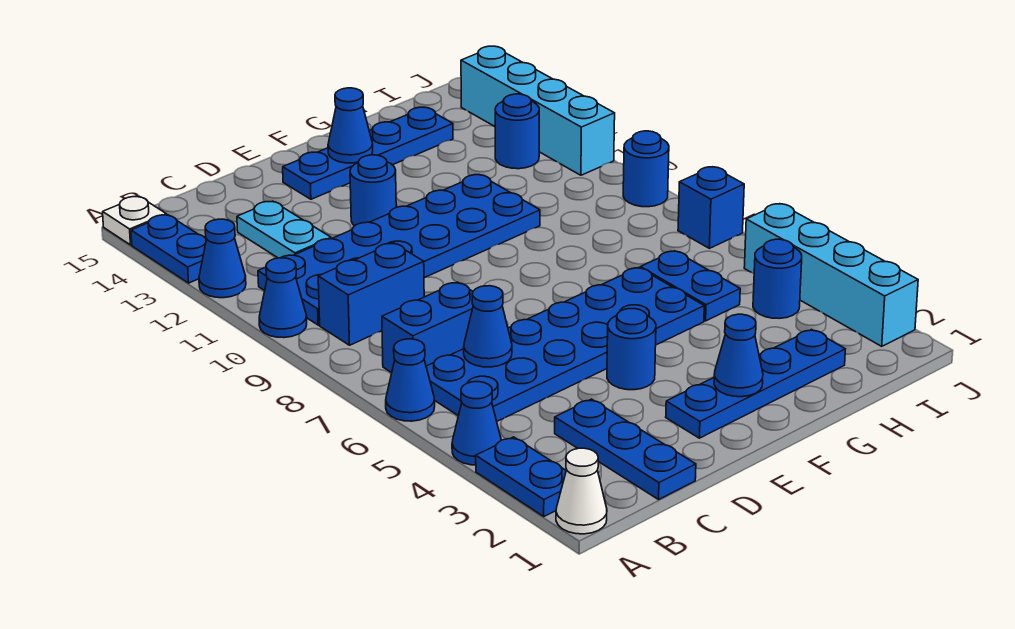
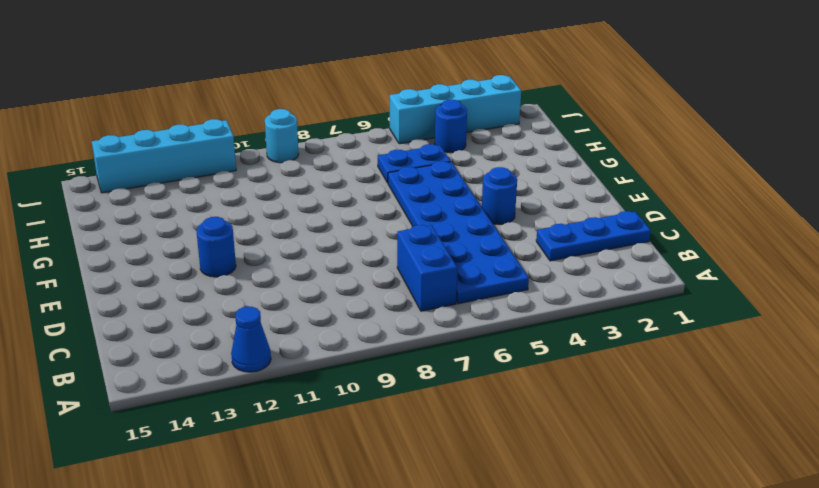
cyan round brick J9 level 1 -> blue round brick J9 level 1
none -> white cone A1 level 1
none -> blue plate A2:A3 level 1
none -> blue cone A4 level 1

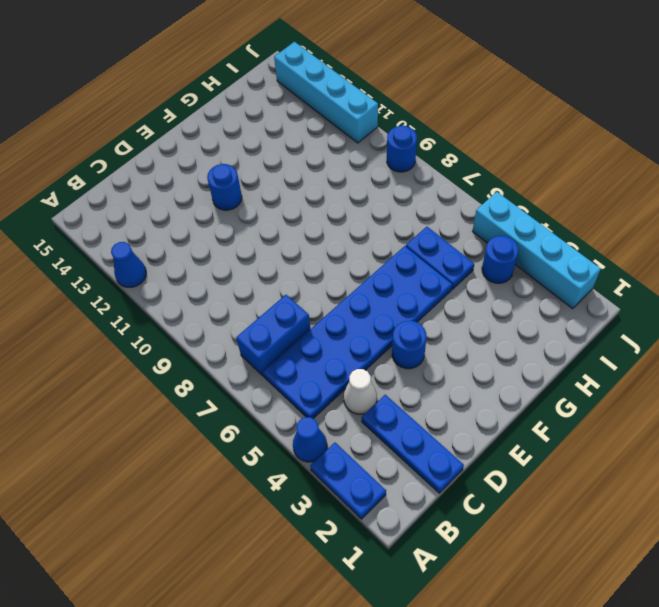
white cone C4 level 1 -> white cone A1 level 1
none -> blue cone A6 level 1
none -> blue cone A10 level 1
none -> blue plate A13:A14 level 1

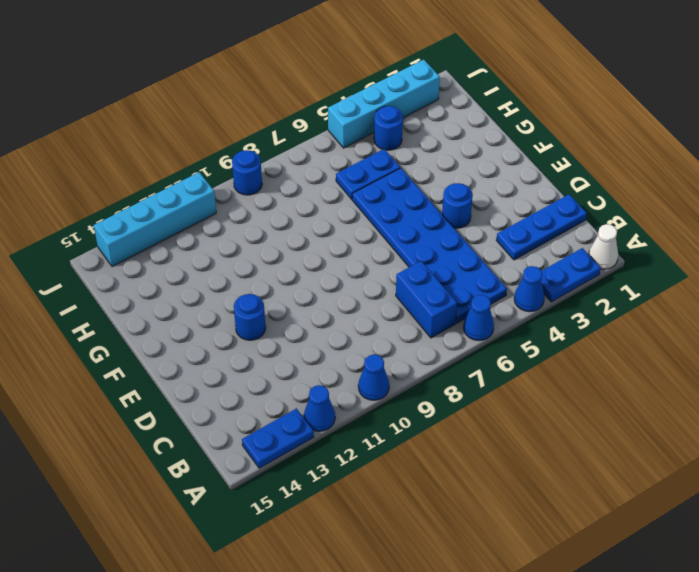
none -> white plate A15 level 1
none -> blue brick B9:C9 level 1
none -> blue plate B10:G11 level 1

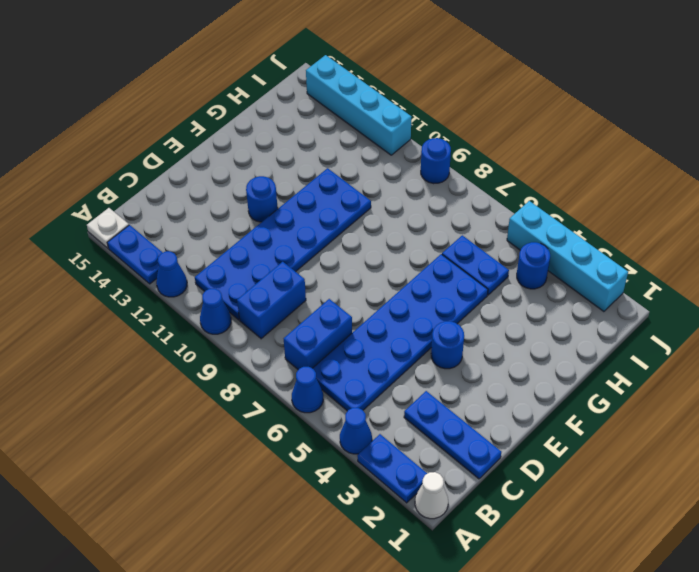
none -> cyan plate C12:C13 level 1
none -> blue plate E2:H2 level 1
none -> blue plate E14:H14 level 1

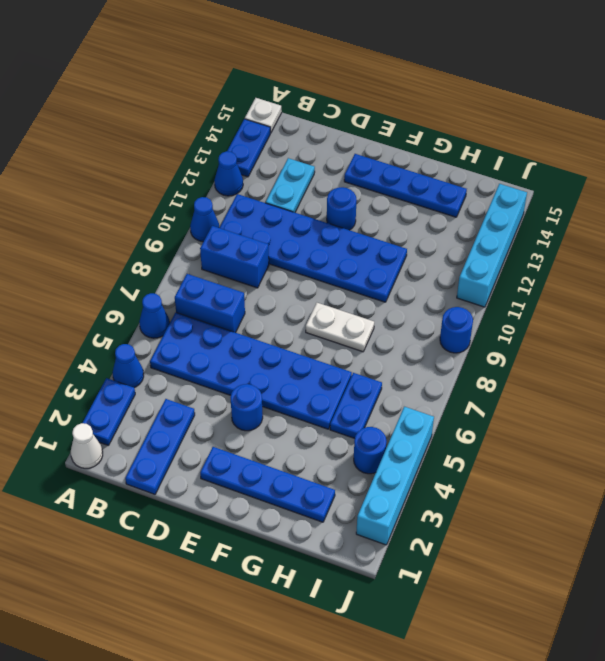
white plate F8:G8 level 1 -> none
none -> blue round brick I12 level 1
none -> blue brick J7 level 1
none -> blue cone C6 level 2

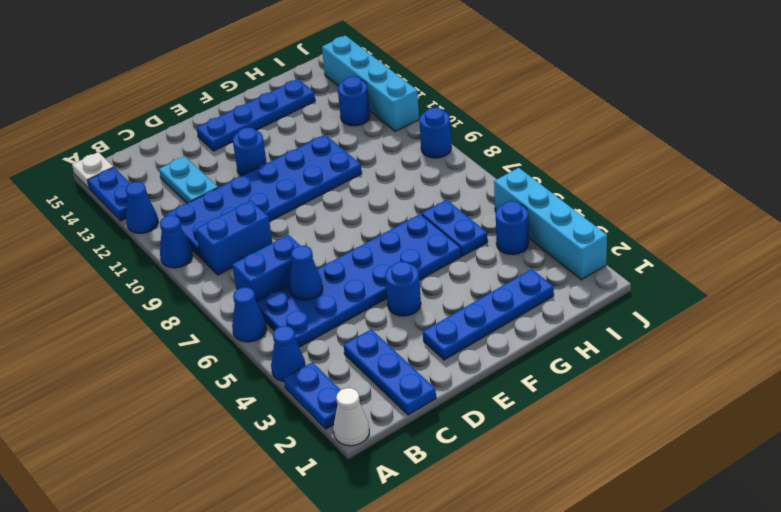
none -> blue brick J7 level 1
none -> blue cone F2 level 2
none -> blue cone F14 level 2

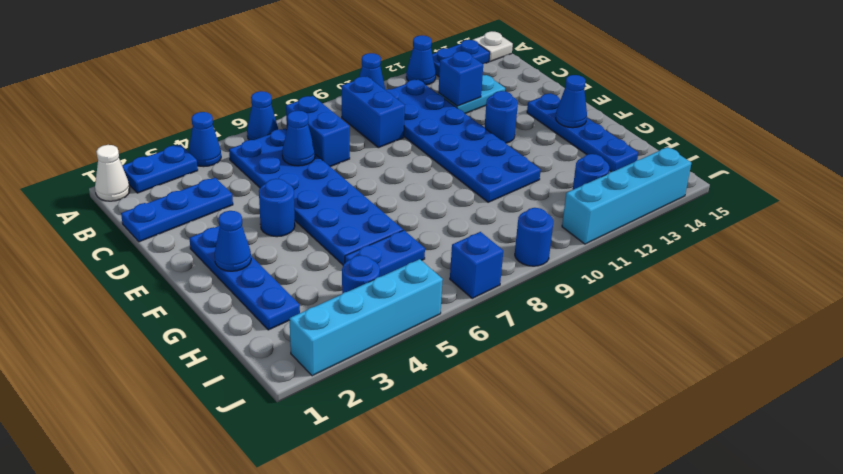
blue brick C12 level 2 -> none

